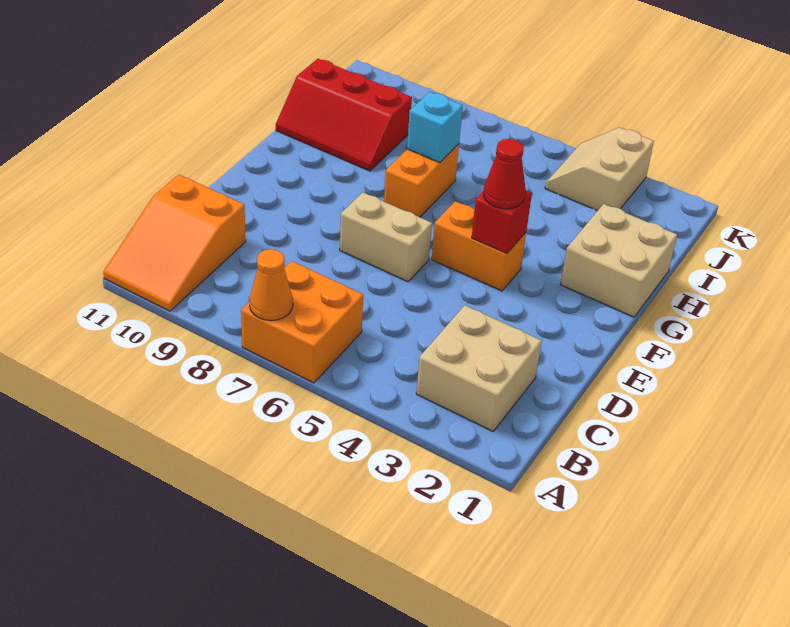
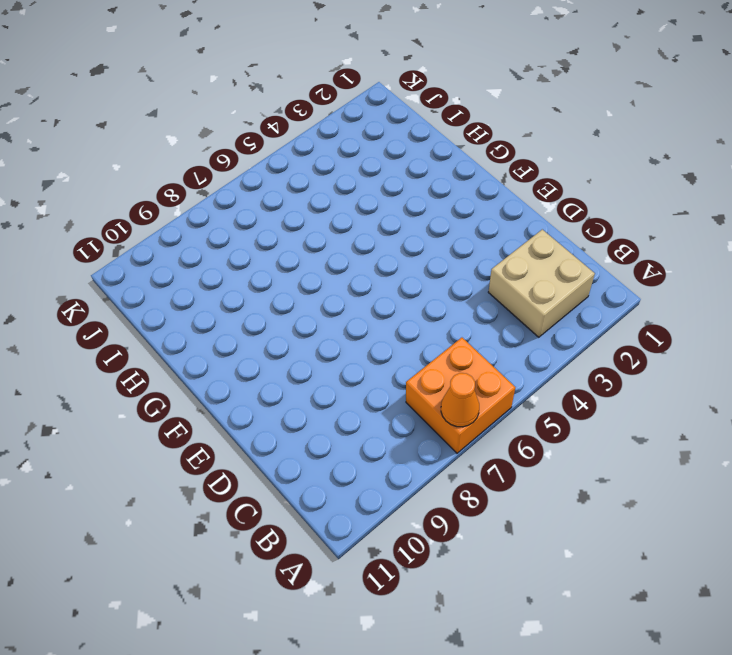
none -> orange slope A10:C11 level 1 top C
none -> tan brick E6:E7 level 1
none -> orange brick F4:F5 level 1

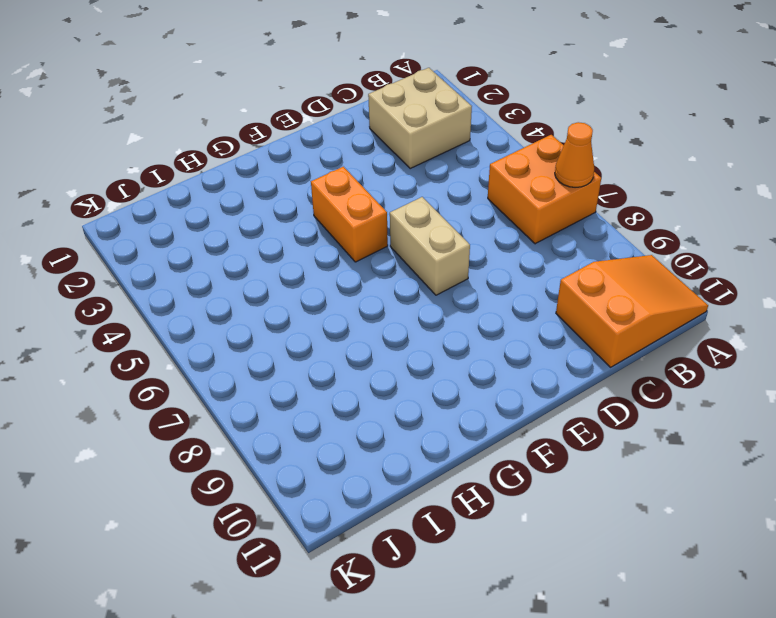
none -> tan brick G1:H2 level 1
none -> orange brick G7:H7 level 1
none -> red slope H9:I11 level 1 top I

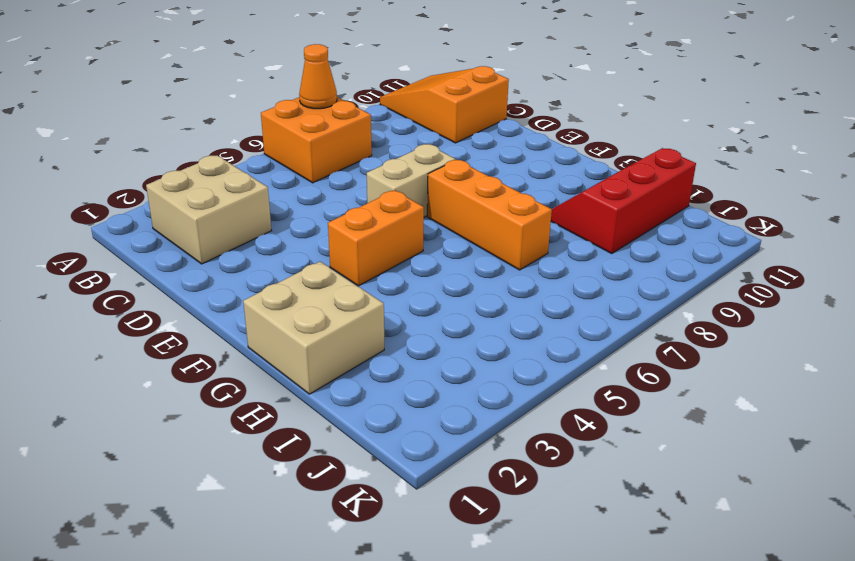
orange brick F7:H7 level 1 -> orange brick G7:H7 level 1
none -> tan slope J3:K4 level 1 top 3
none -> red brick F4 level 2
none -> cyan brick H7 level 2

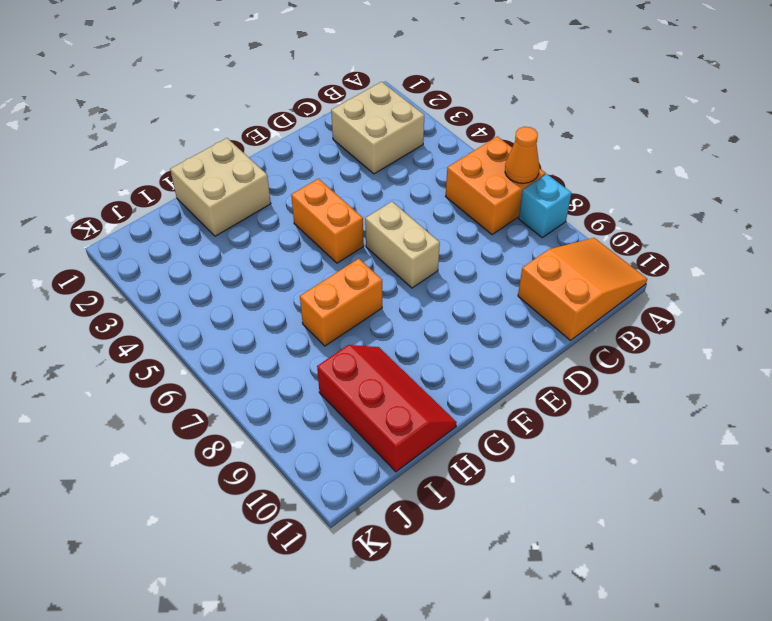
cyan brick A8 level 1 -> cyan brick H7 level 2
none -> tan slope J3:K4 level 1 top 3
none -> red brick F4 level 2
none -> red cone F4 level 3

